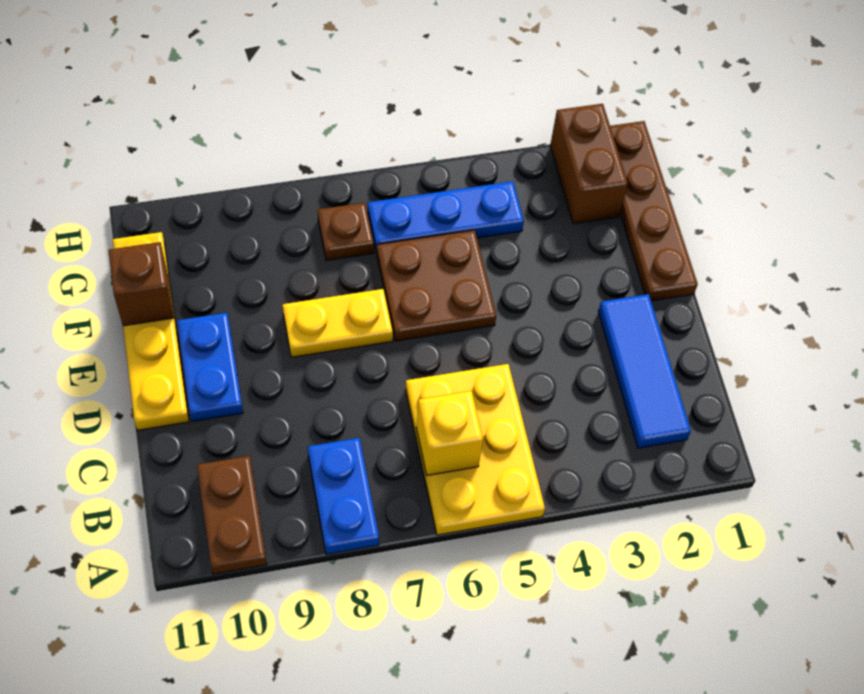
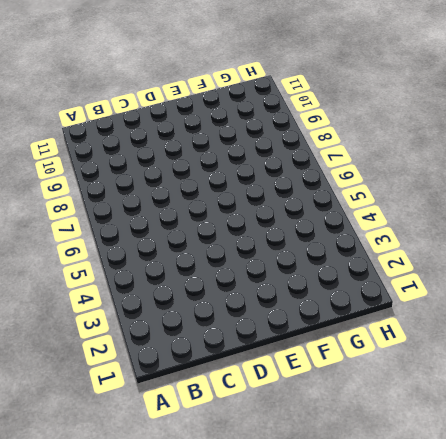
none -> yellow plate A5:C6 level 1
none -> blue plate A8:B8 level 1
none -> brown plate A10:B10 level 1

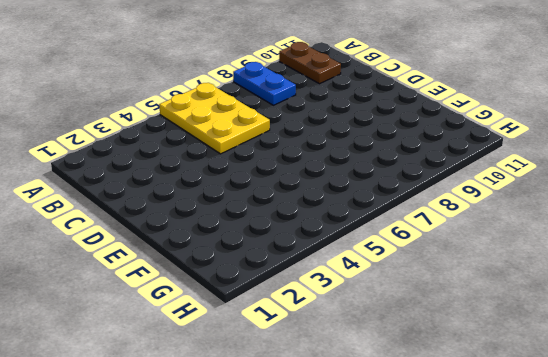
none -> blue tile B2:D2 level 1
none -> blue plate D10:E10 level 1
none -> yellow plate D11:G11 level 1

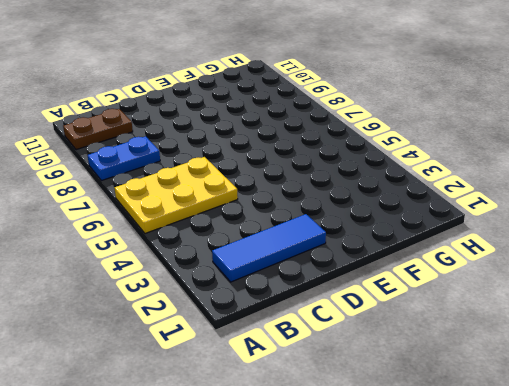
none -> blue plate D10:E10 level 1
none -> yellow plate D11:G11 level 1
none -> brown plate E1:H1 level 1

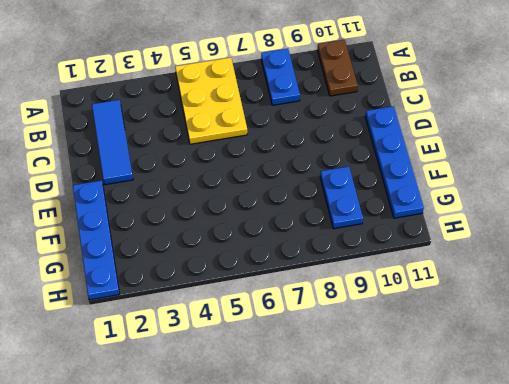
blue plate D11:G11 level 1 -> yellow plate D11:G11 level 1
blue plate E1:H1 level 1 -> brown plate E1:H1 level 1
blue plate F9:G9 level 1 -> blue plate D10:E10 level 1
none -> brown plate E5:F6 level 1
none -> yellow plate E7:E8 level 1
none -> brown brick G2:H2 level 1

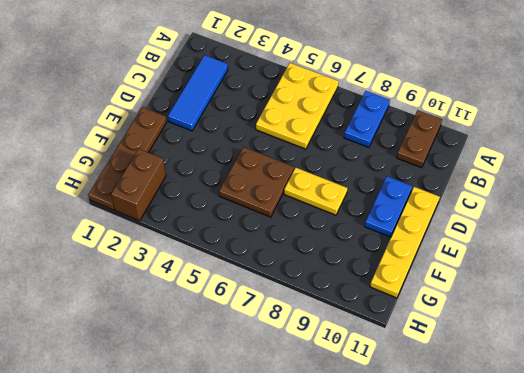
none -> blue plate G4:G6 level 1
none -> brown plate G7 level 1
none -> yellow brick B6 level 2

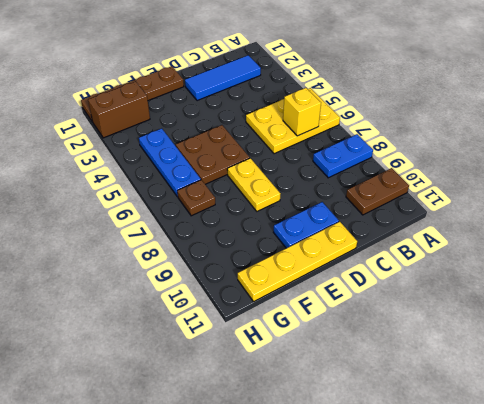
none -> brown brick F11 level 2

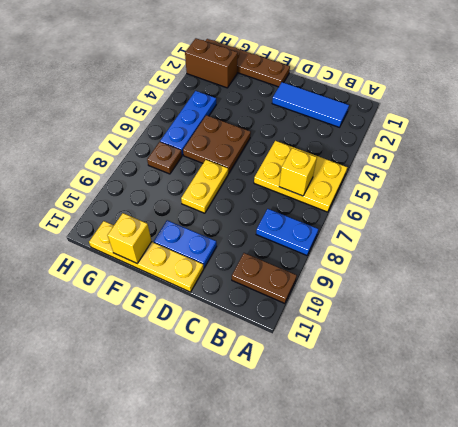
yellow brick F11 level 2 -> brown brick F11 level 2

